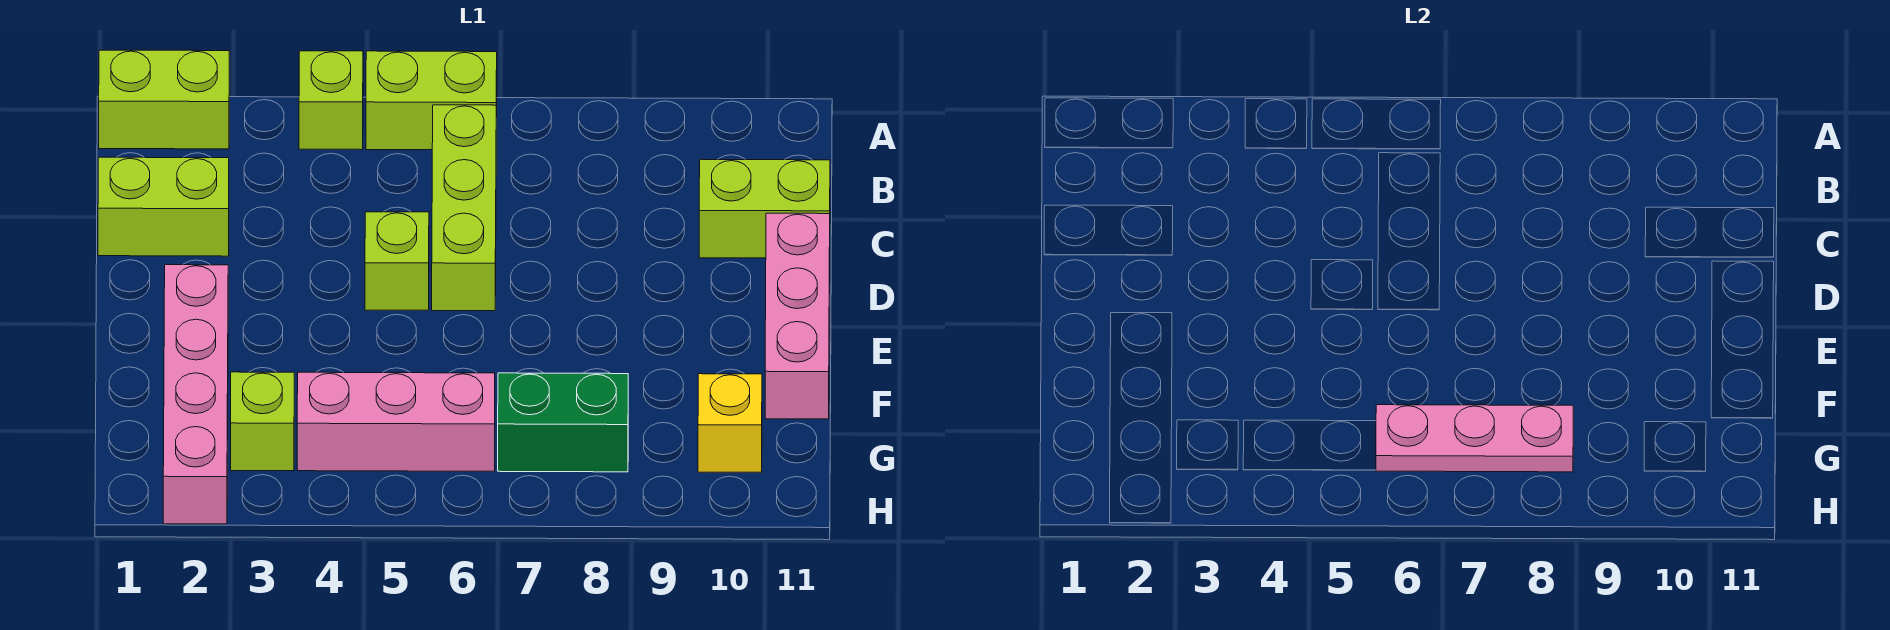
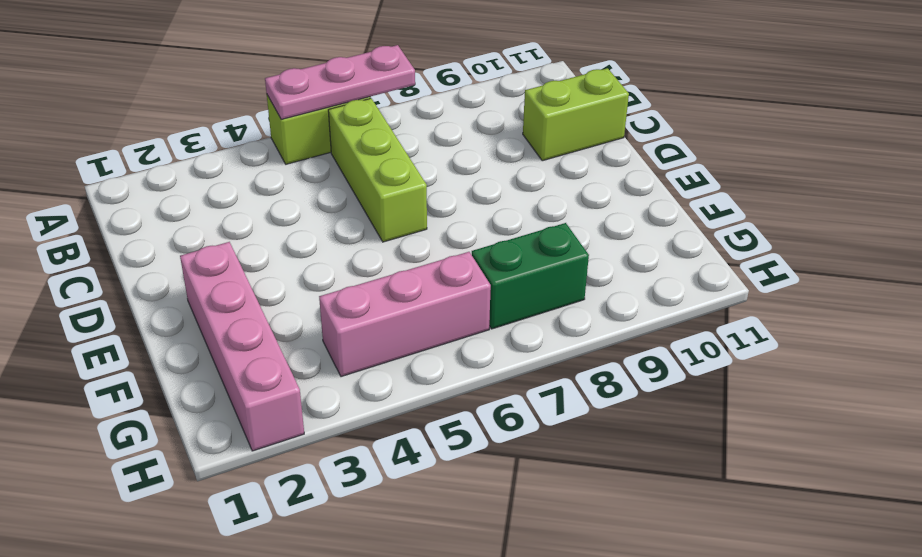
pink plate A5:A7 level 2 -> pink plate G6:G8 level 2
none -> lime brick A1:A2 level 1
none -> lime brick A4 level 1
none -> lime brick C1:C2 level 1

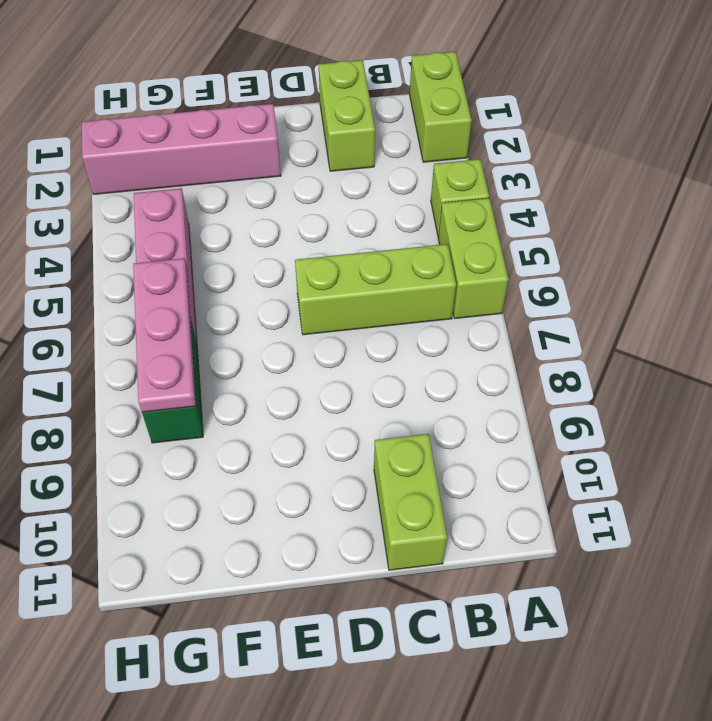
none -> lime brick D5 level 1
none -> pink brick D11:F11 level 1
none -> lime brick G3 level 1

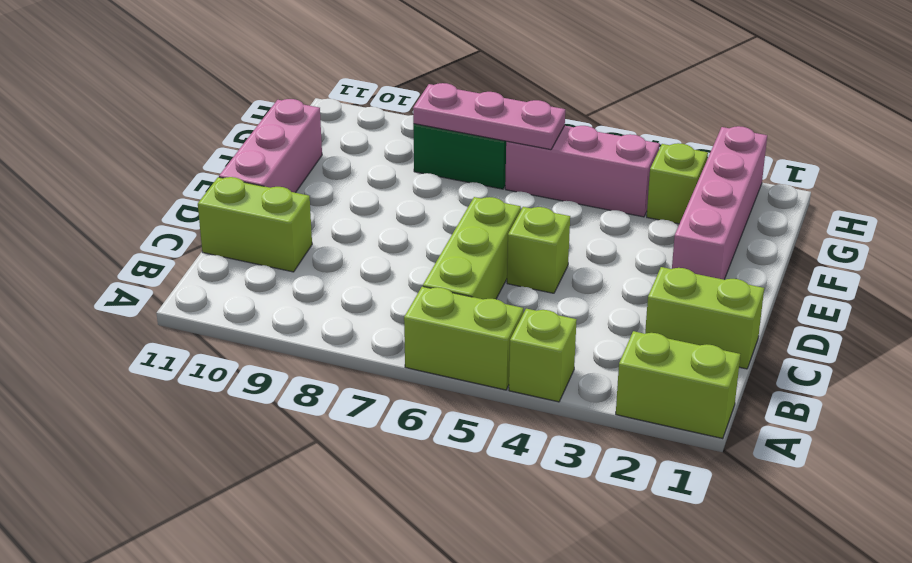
none -> yellow brick G10 level 1

